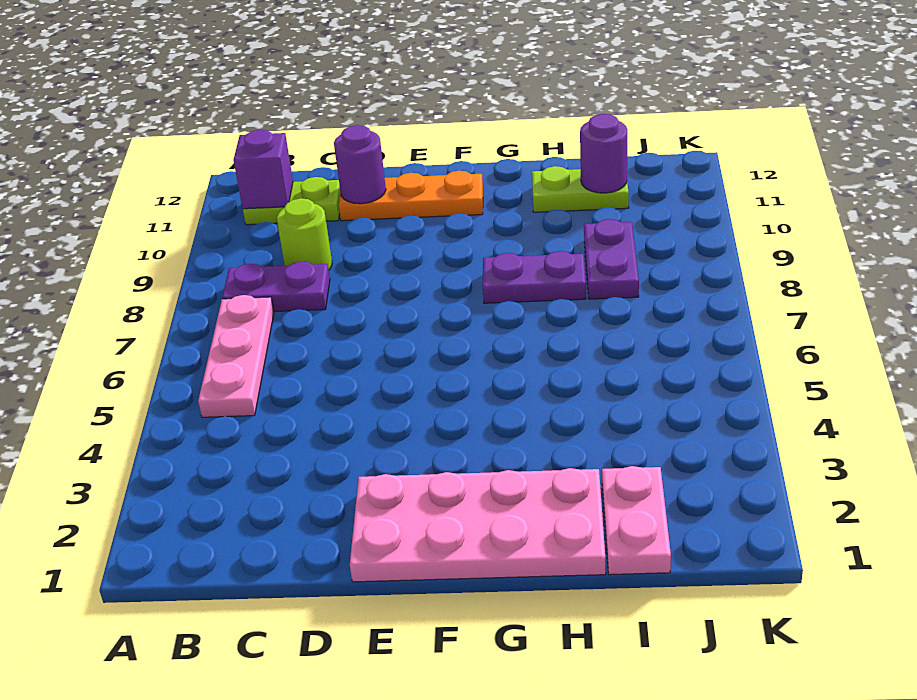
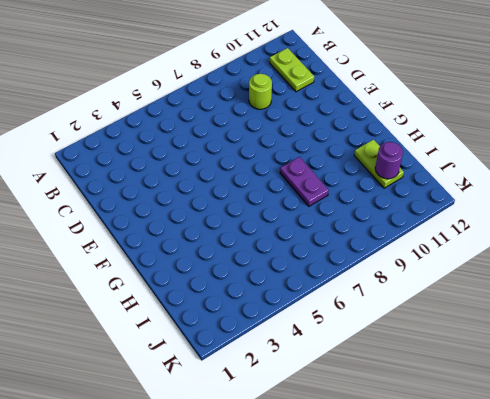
none -> pink plate B5:B7 level 1
none -> purple plate B8:C8 level 1
none -> orange plate D11:F11 level 1

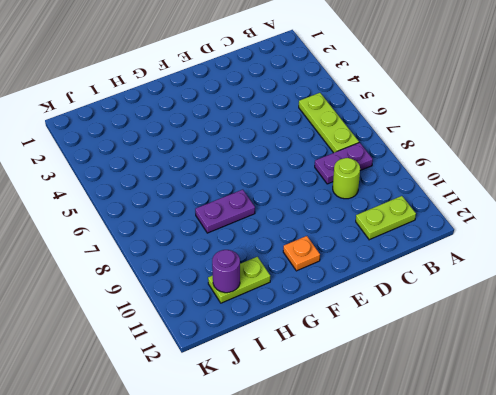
lime plate B5:B7 level 1 -> pink plate B5:B7 level 1
orange plate F11 level 1 -> orange plate D11:F11 level 1
none -> pink plate E1:H2 level 1
none -> pink plate I1:I2 level 1
none -> purple plate I8:I9 level 1

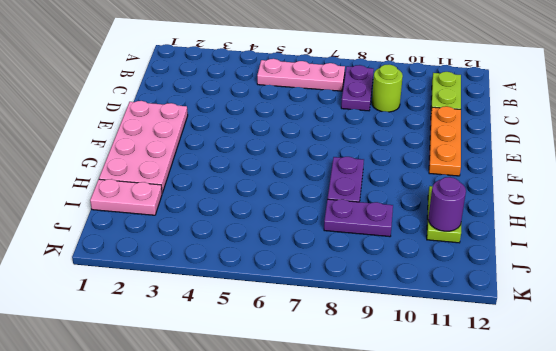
none -> purple brick B11 level 2
none -> purple round brick D11 level 2

